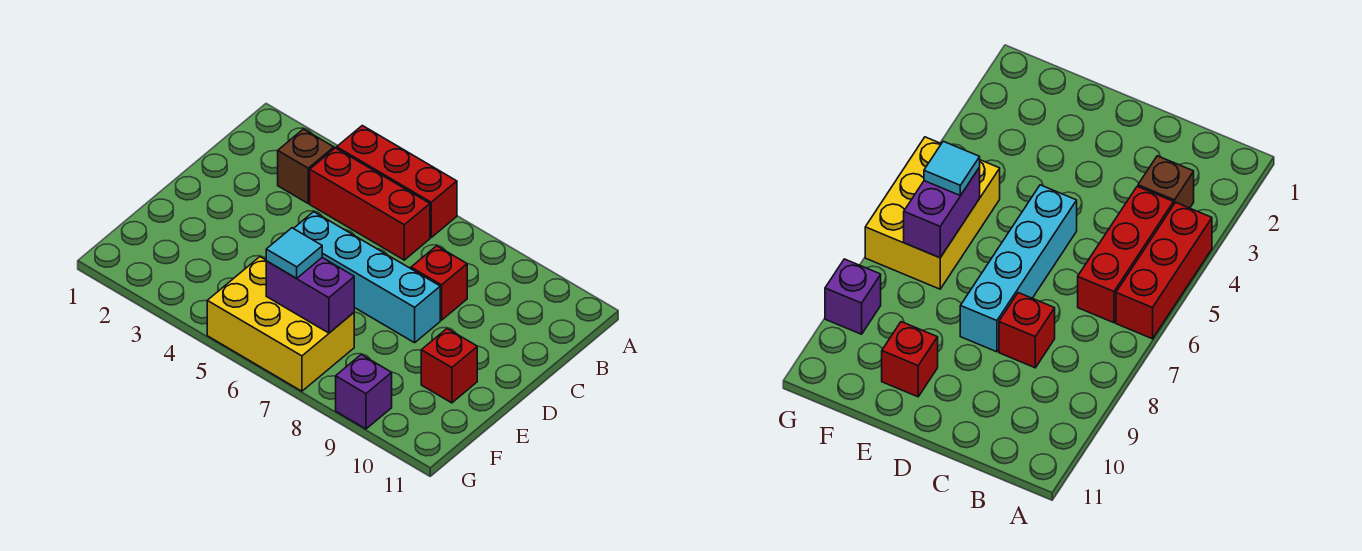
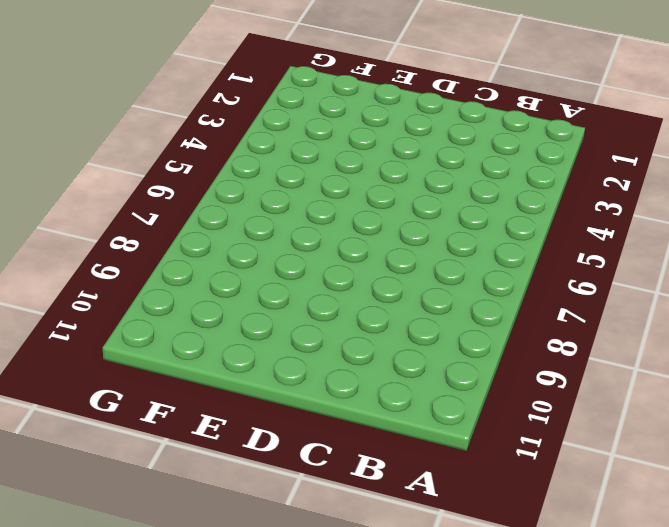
none -> red brick A4:A6 level 1
none -> brown brick B3 level 1

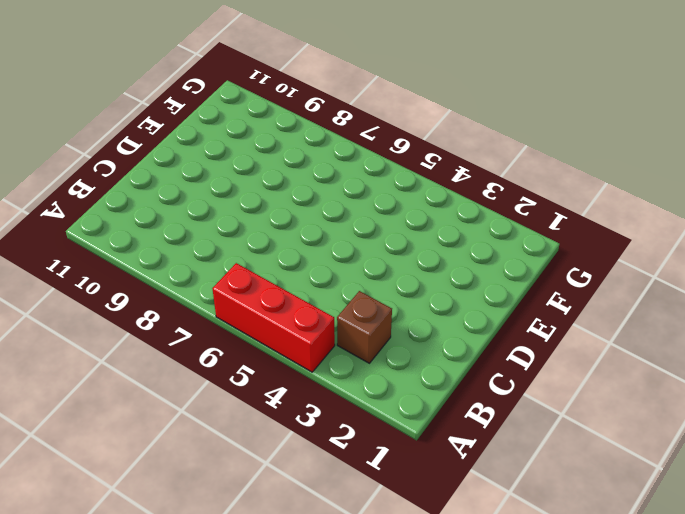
none -> red brick B4:B6 level 1
none -> red brick C8 level 1

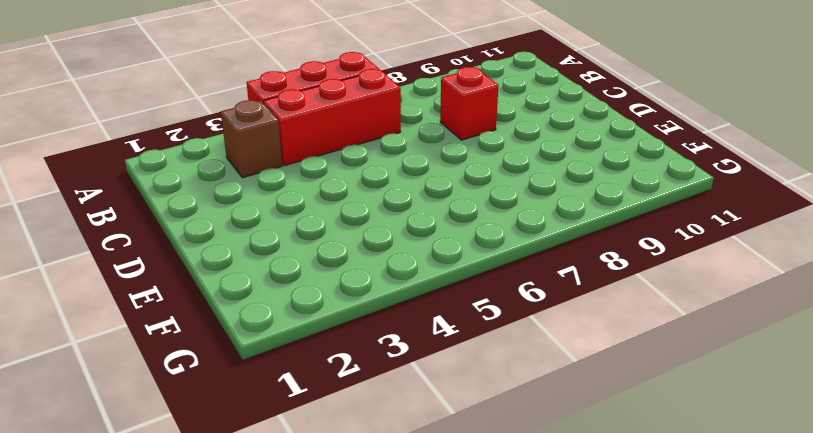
none -> cyan brick D5:D8 level 1
none -> red brick E10 level 1

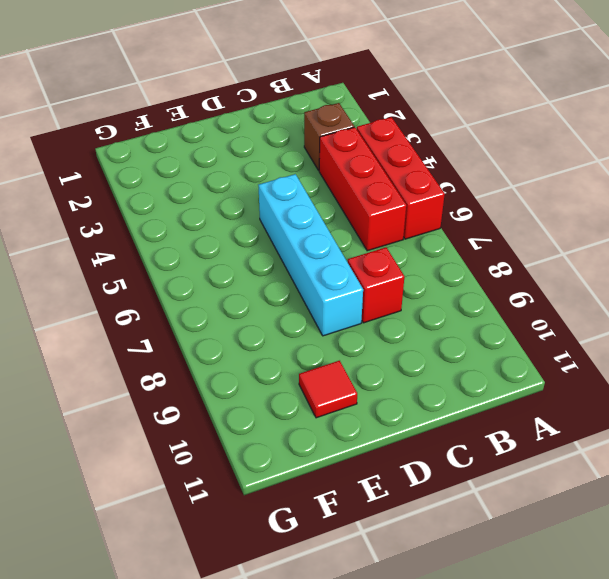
red tile E10 level 1 -> red brick E10 level 1
none -> yellow brick F5:G7 level 1
none -> purple brick G9 level 1

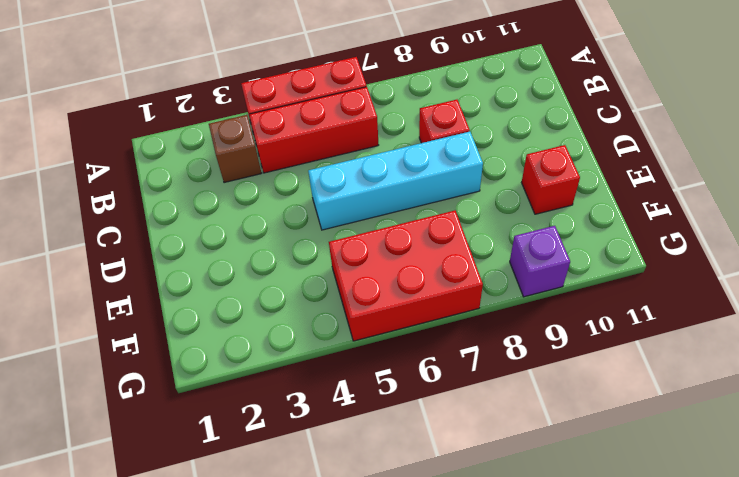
red brick F5:G7 level 1 -> yellow brick F5:G7 level 1
none -> purple brick F6:F7 level 2
none -> cyan tile F6 level 3

